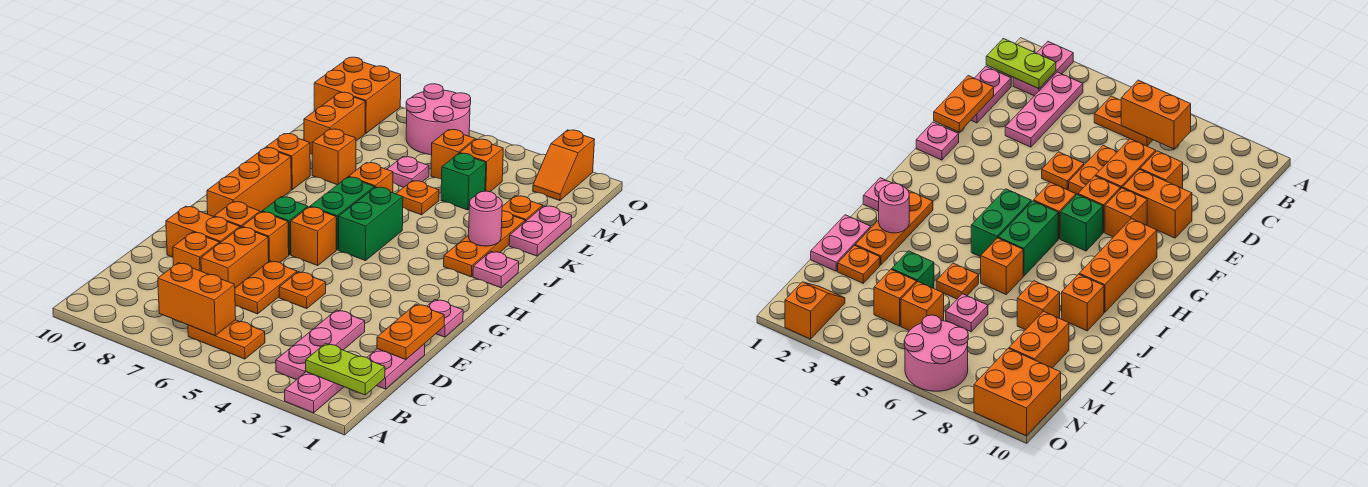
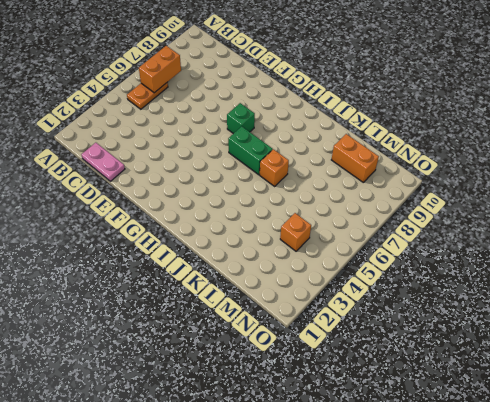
none -> pink plate A2:B2 level 1
none -> pink plate B3:D3 level 1
none -> orange plate D6:E6 level 1
none -> orange brick D7:E7 level 1

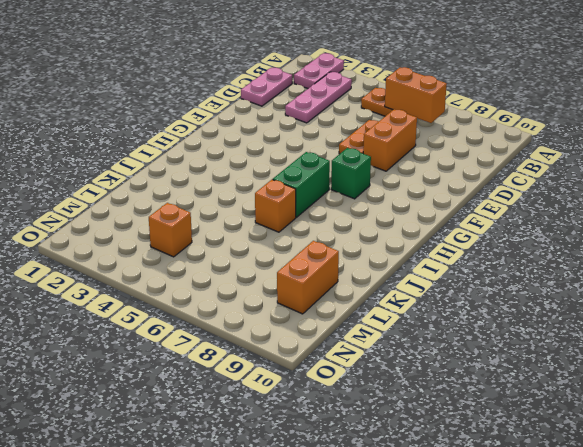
none -> orange brick D8 level 1
none -> orange plate E5 level 1
none -> orange brick E8:E9 level 1
none -> pink plate F1 level 1

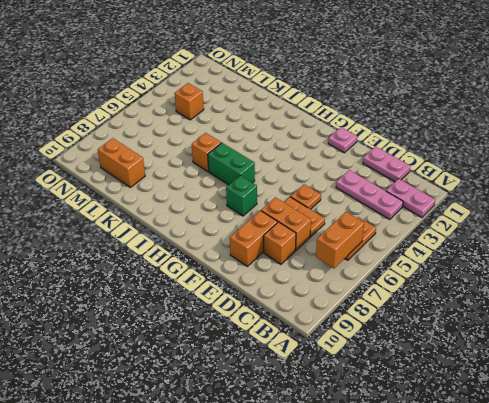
none -> orange brick F7 level 1
none -> orange brick F8 level 1
none -> orange brick G6 level 1
none -> orange brick G9:I9 level 1

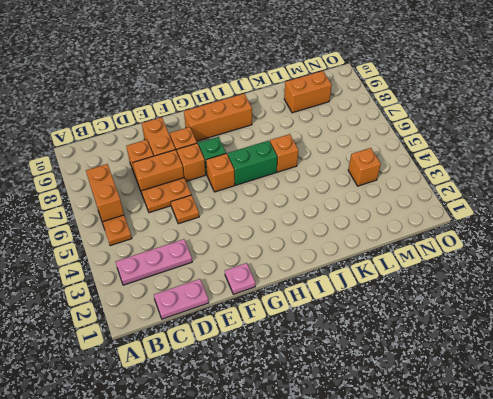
none -> pink plate A2:B2 level 1
none -> green brick H5:I5 level 1
none -> pink plate I1 level 1
none -> orange plate I2:K2 level 1

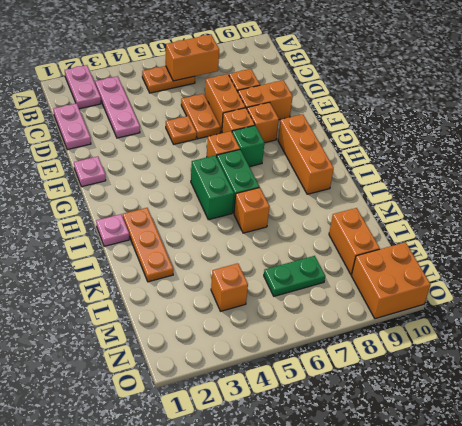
green plate M6:M7 level 1 -> none
none -> orange brick J9 level 1
none -> pink plate K1:L1 level 1
none -> orange plate K5 level 1
none -> orange brick K8 level 1

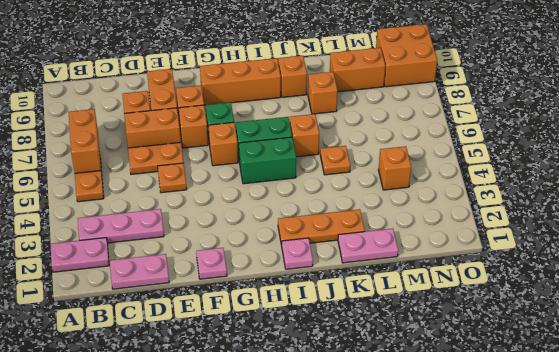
none -> orange plate L2 level 1
none -> green brick L4 level 1
none -> pink plate L6 level 1
none -> orange brick M5 level 1

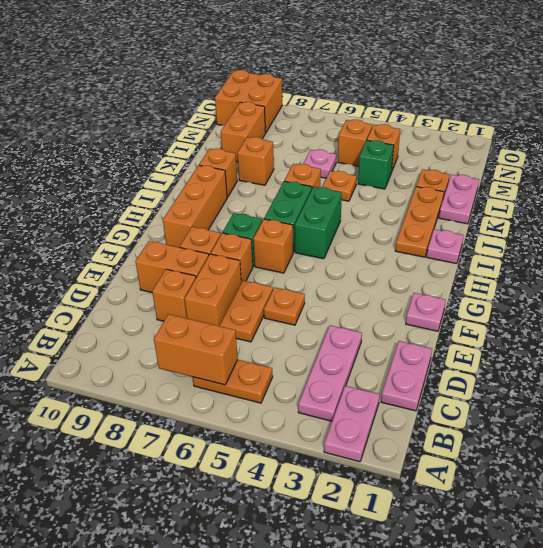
none -> orange slope N2:O2 level 1 top O
none -> pink round brick N6:O7 level 1
none -> lime plate B1:B2 level 2
none -> orange plate D1:E1 level 2

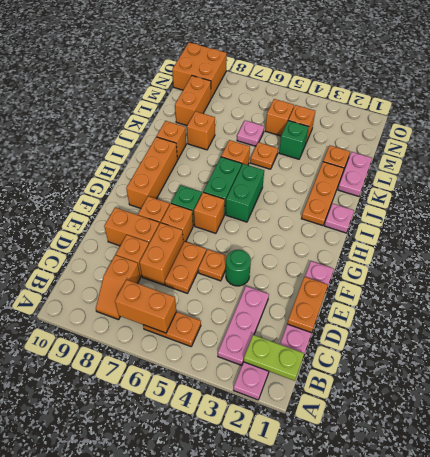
orange slope B8:C8 level 1 top C -> orange slope N2:O2 level 1 top O
green round brick E4 level 1 -> none
none -> pink round brick N6:O7 level 1
none -> pink round brick J2 level 2

